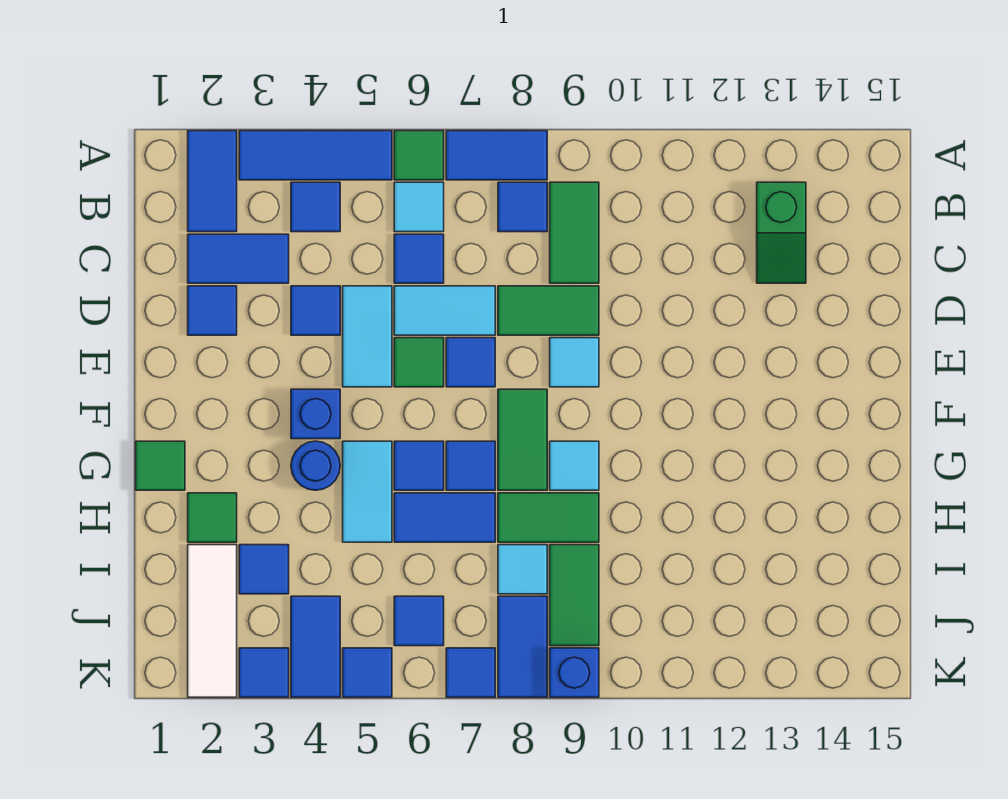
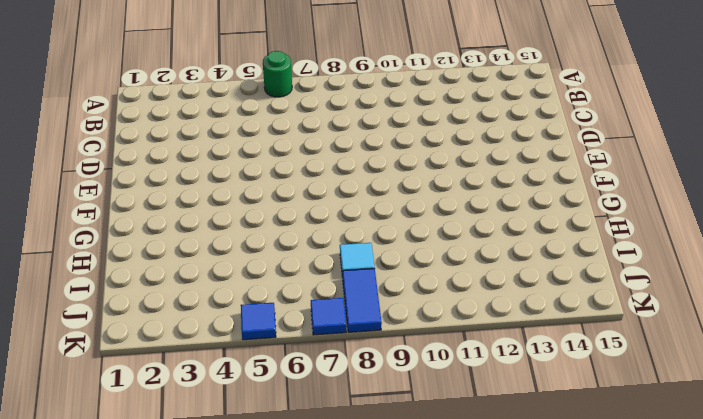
green round brick A6 level 1 -> green tile A6 level 1
none -> blue tile A2:B2 level 1
none -> blue tile A3:A5 level 1
none -> blue tile A7:A8 level 1
none -> blue tile B4 level 1

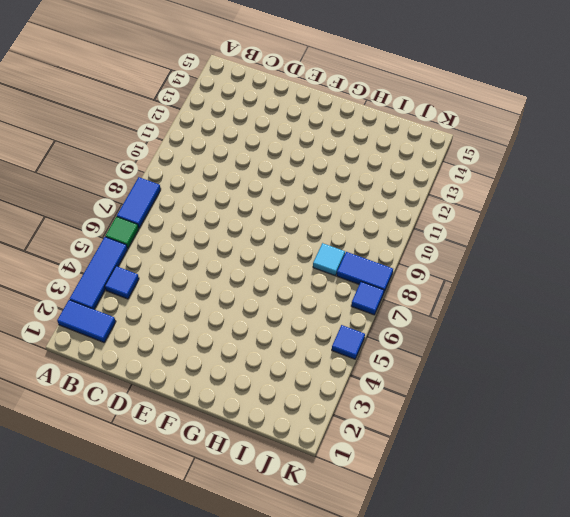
none -> cyan tile B6 level 1
none -> blue tile B8 level 1
none -> green tile B9:C9 level 1
none -> green slope B13:C13 level 1 top B

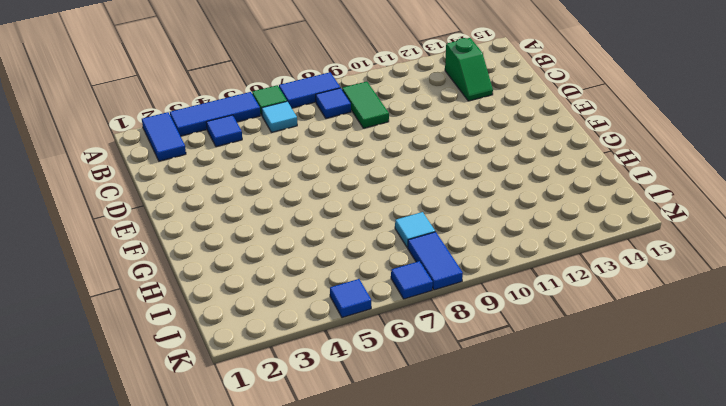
none -> blue tile C2:C3 level 1
none -> blue tile C6 level 1
none -> blue tile D2 level 1
none -> blue tile D4 level 1

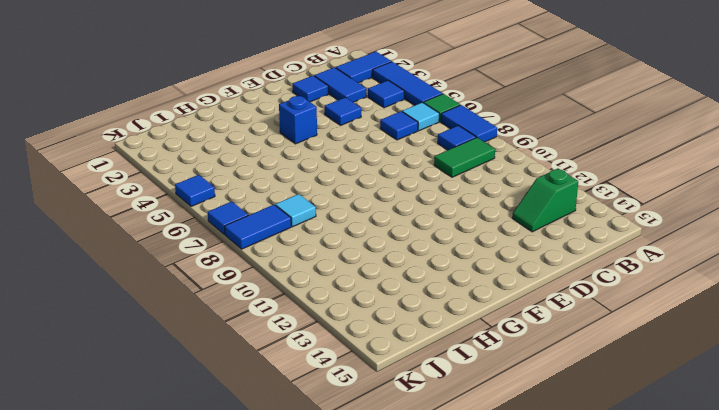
none -> cyan tile D5:E5 level 1
none -> cyan tile D6:D7 level 1
none -> green tile D8:D9 level 1
none -> green tile E6 level 1

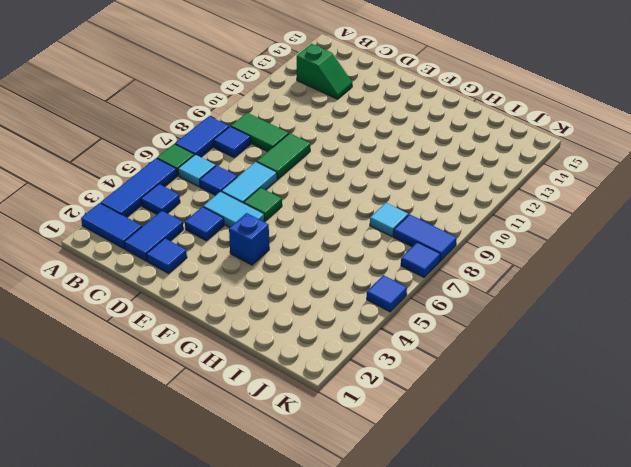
none -> blue tile E7 level 1
none -> cyan tile E9 level 1
none -> green tile F8:G8 level 1
none -> green tile G1 level 1

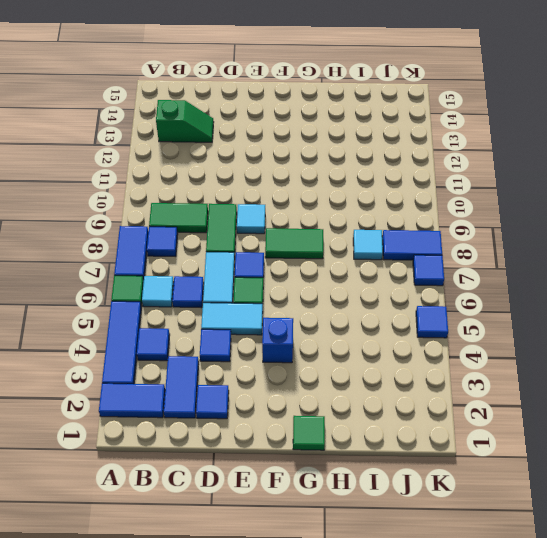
none -> blue round brick G4 level 1
none -> cyan tile G5:H5 level 1
none -> blue tile G6 level 1
none -> blue tile G7 level 1

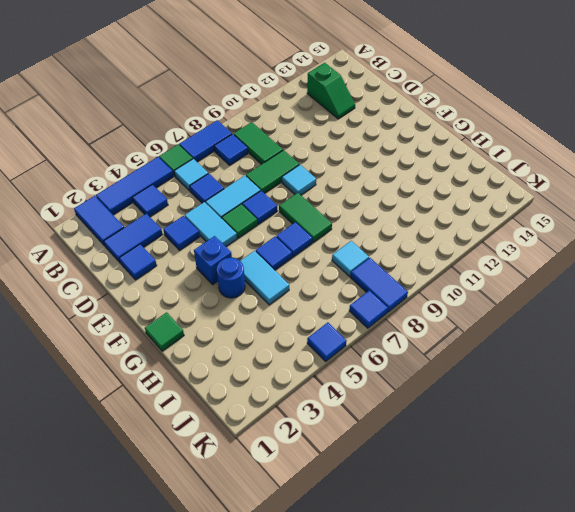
none -> cyan tile G9 level 1
none -> green tile H2 level 1
none -> blue tile H6:H7 level 1
none -> green tile H8:H9 level 1

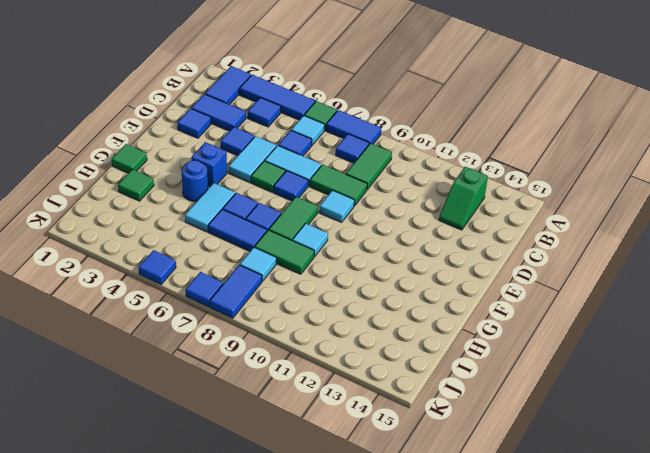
none -> white tile I2:K2 level 1
none -> blue tile I3 level 1
none -> green tile I9:J9 level 1
none -> blue tile J4:K4 level 1

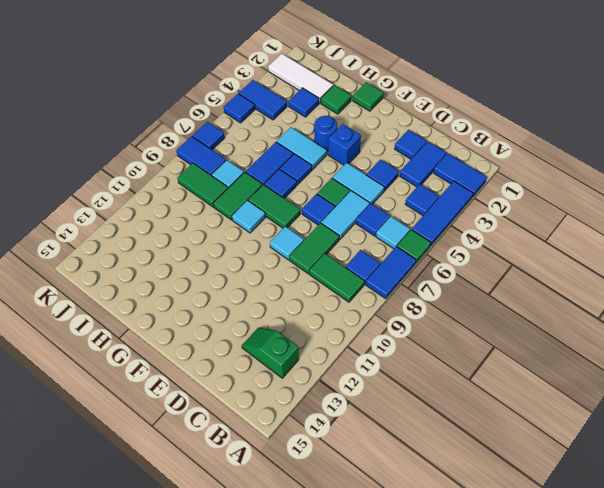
none -> blue tile J6 level 1
none -> blue tile K3 level 1
none -> blue brick K9 level 1

